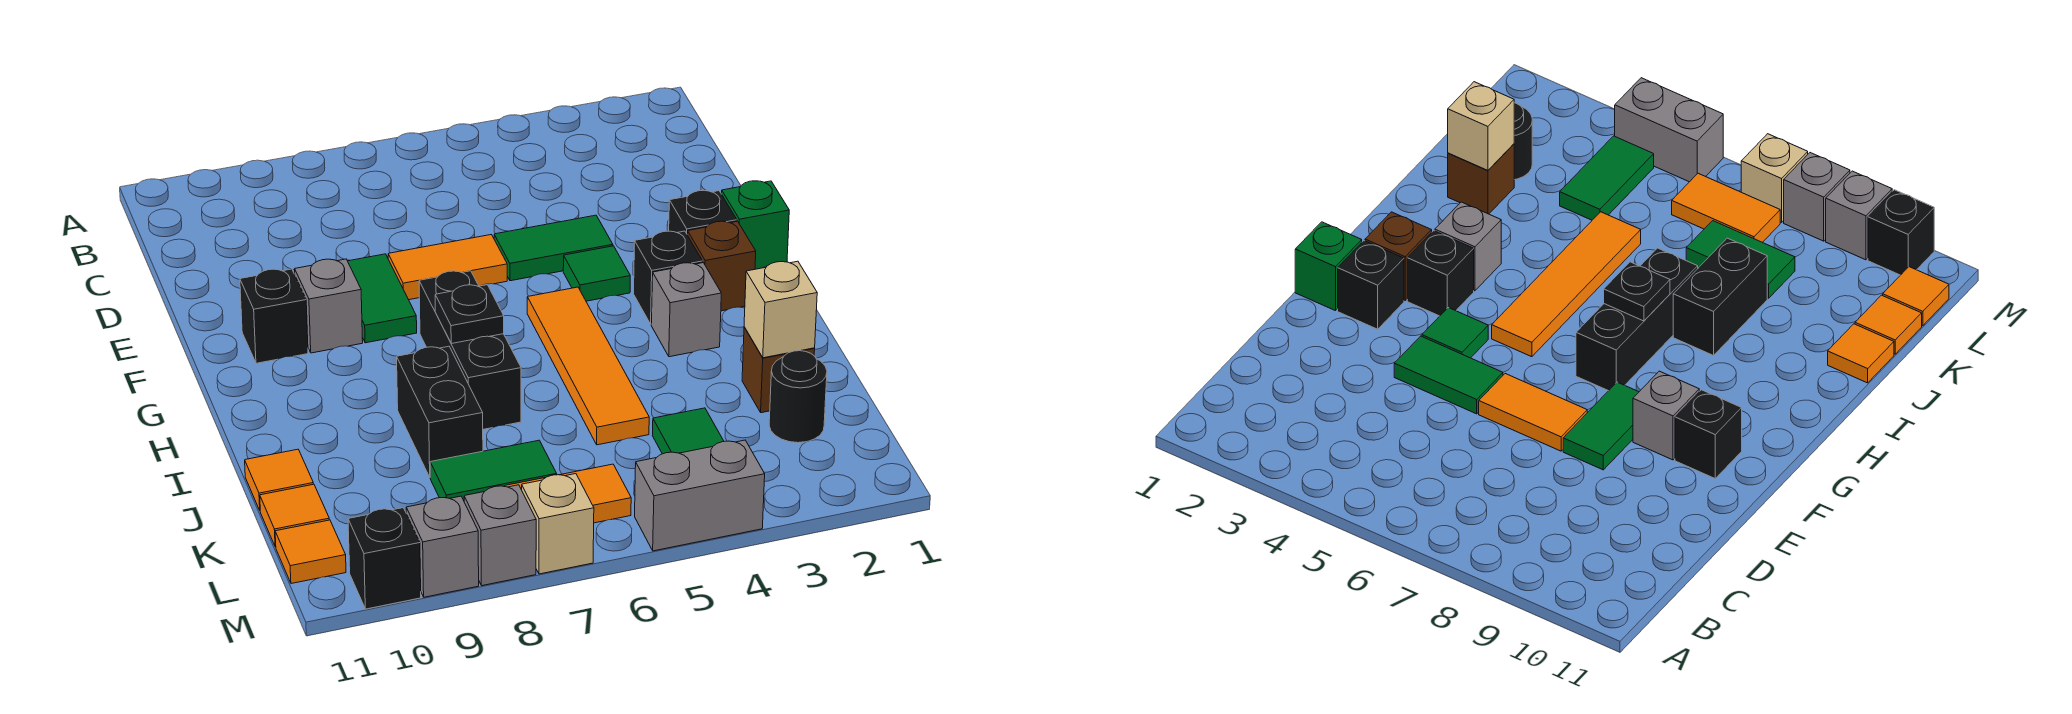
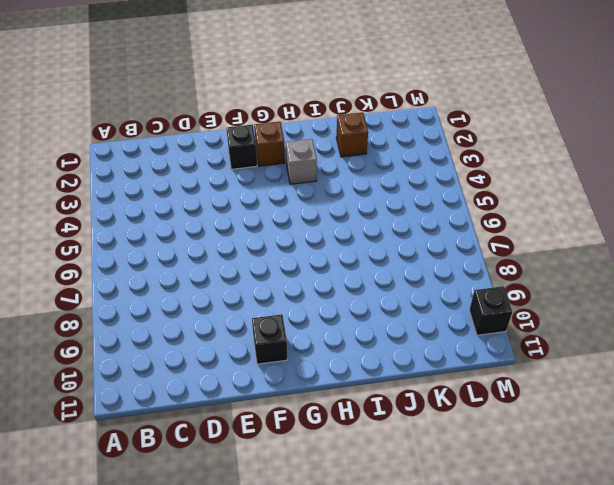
none -> green tile E4:E5 level 1
none -> orange tile E6:E7 level 1
none -> green tile E8:F8 level 1

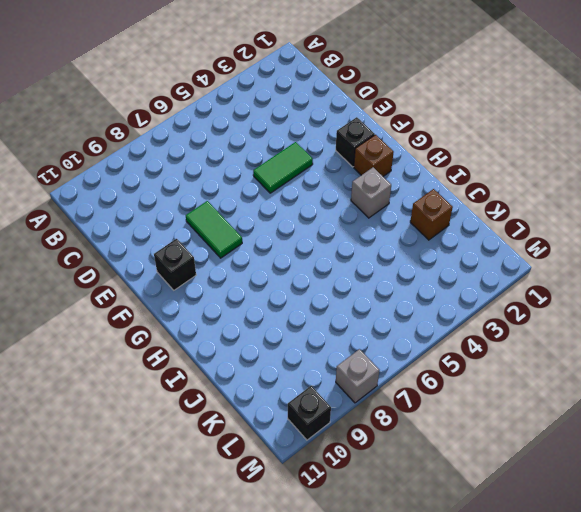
none -> orange tile E6:E7 level 1
none -> green brick F1 level 1
none -> green tile F4 level 1

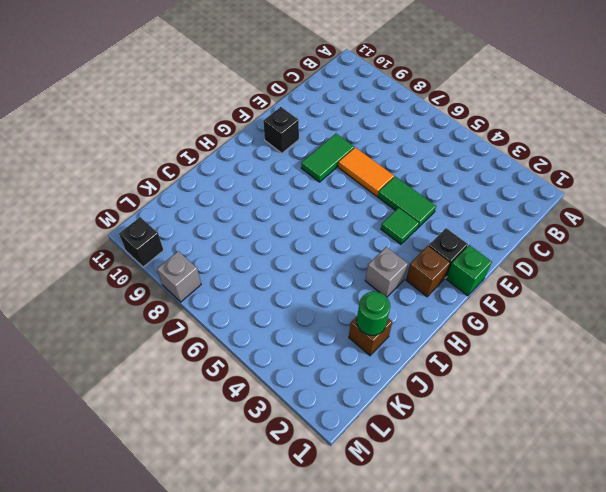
green round brick J2 level 2 -> tan brick J2 level 2
none -> grey brick F9 level 1
none -> black brick G3 level 1
none -> orange tile G5:J5 level 1

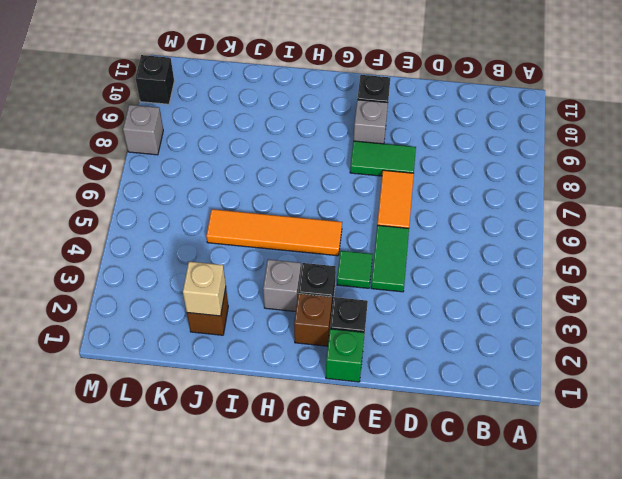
none -> black brick G7:I7 level 1
none -> black brick I8:J8 level 1
none -> orange tile J11 level 1

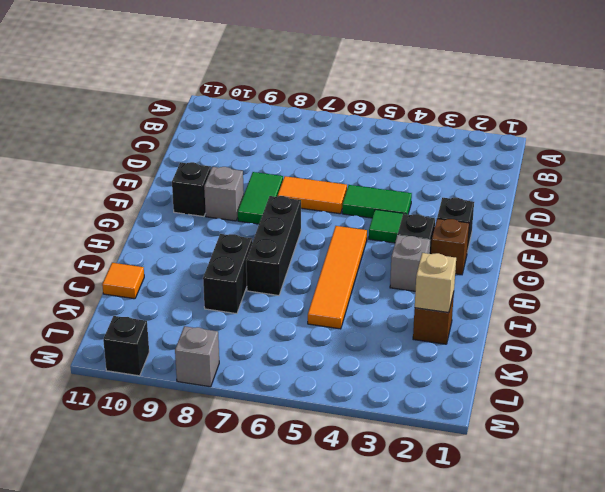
none -> green brick F1 level 1
none -> black round brick K2 level 1
none -> green tile K4:L4 level 1

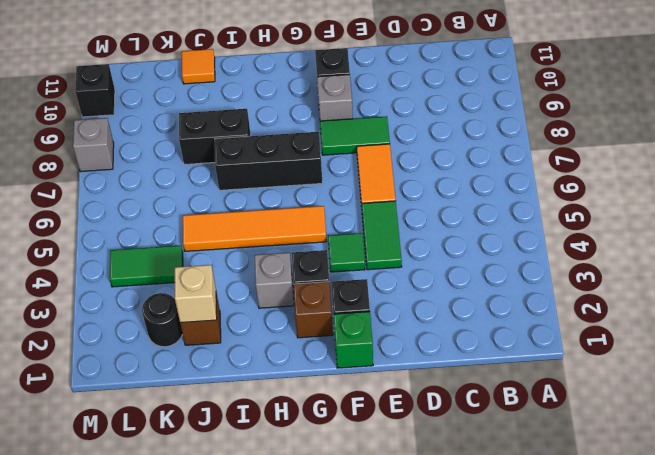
none -> green tile K7:K8 level 1
none -> orange tile K11 level 1
none -> orange tile L6:L7 level 1

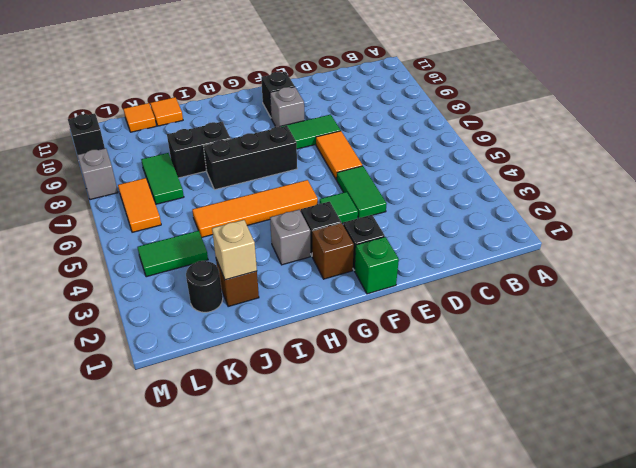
none -> orange tile L11 level 1
none -> grey brick M4:M5 level 1
none -> tan brick M7 level 1

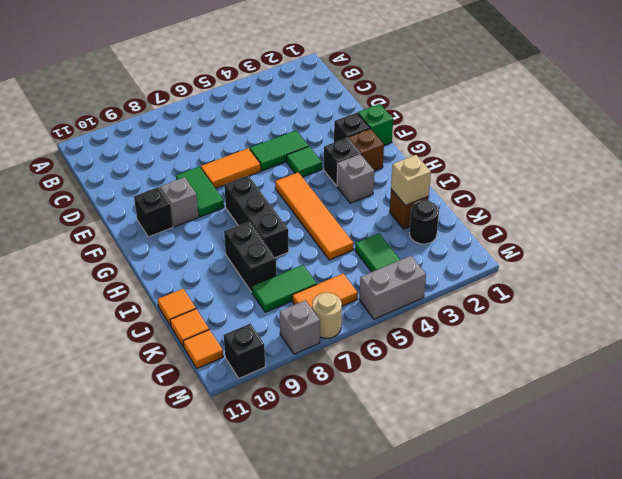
tan round brick M7 level 1 -> tan brick M7 level 1
none -> grey brick M9 level 1
none -> black plate H7 level 2

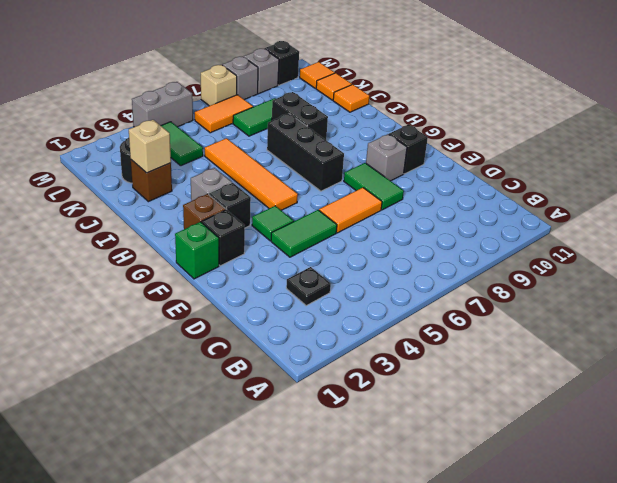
black plate C3 level 1 -> black plate H7 level 2

